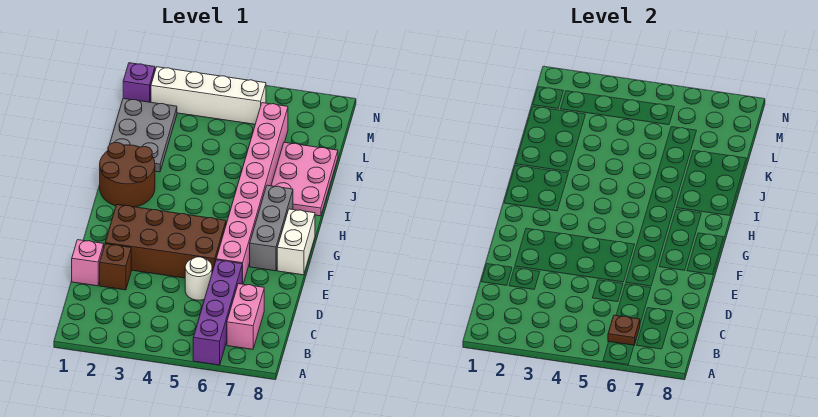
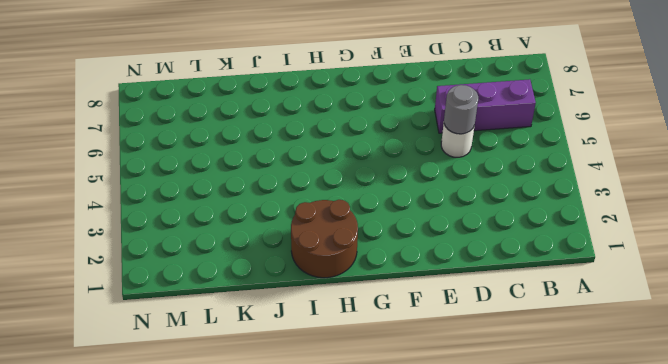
purple brick B6:D6 level 1 -> purple brick A6:D6 level 1
grey round brick D5 level 2 -> none
none -> pink brick B7:C7 level 1
none -> pink brick D1 level 1
none -> brown brick D2 level 1

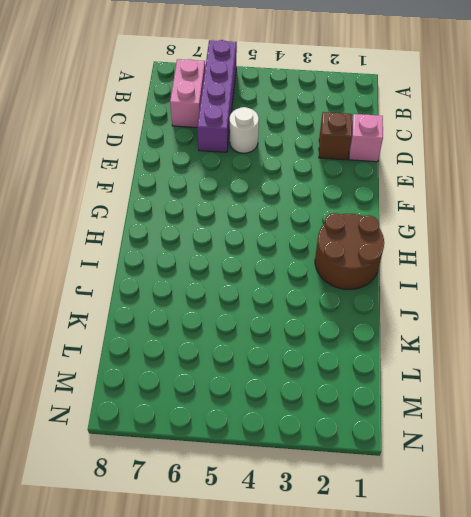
none -> brown brick E2:F5 level 1
none -> pink brick E6:L6 level 1
none -> grey brick F7:H7 level 1

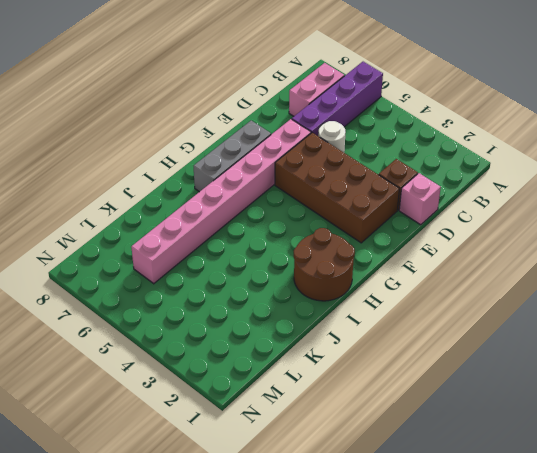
none -> white brick F8:G8 level 1
none -> pink plate I7:K8 level 1
none -> grey plate J1:L2 level 1

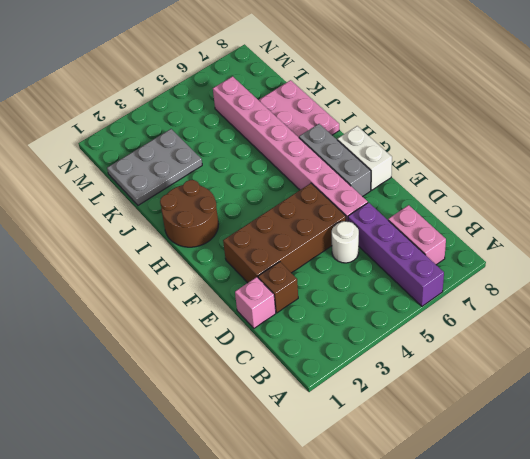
grey plate K1:L3 level 1 -> grey plate J1:L2 level 1
none -> purple brick M1 level 1
none -> white brick M2:M5 level 1
none -> brown plate B6 level 2

